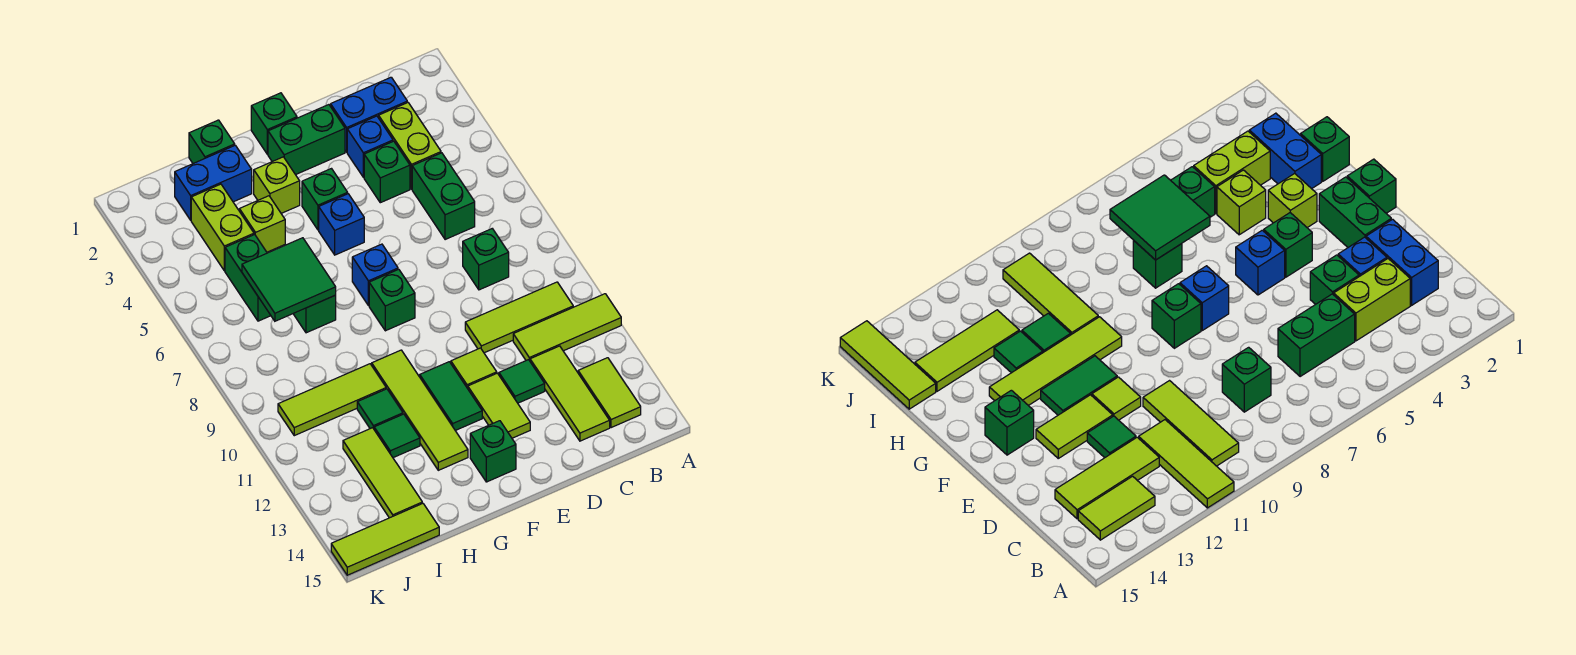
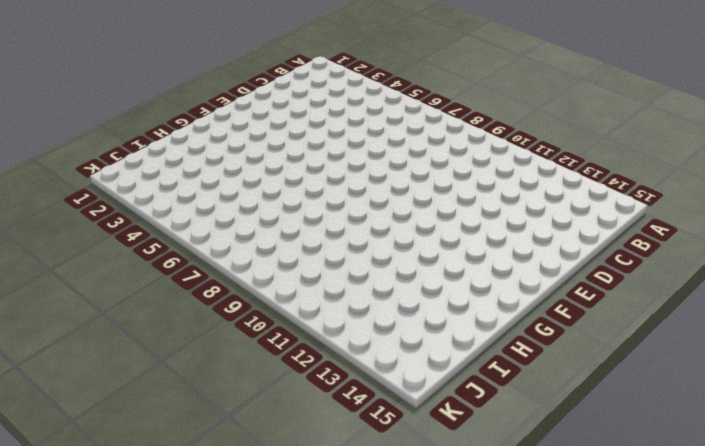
none -> lime tile A11:C11 level 1
none -> lime tile B10:D10 level 1
none -> lime tile B13:B14 level 1
none -> blue brick C2:D2 level 1

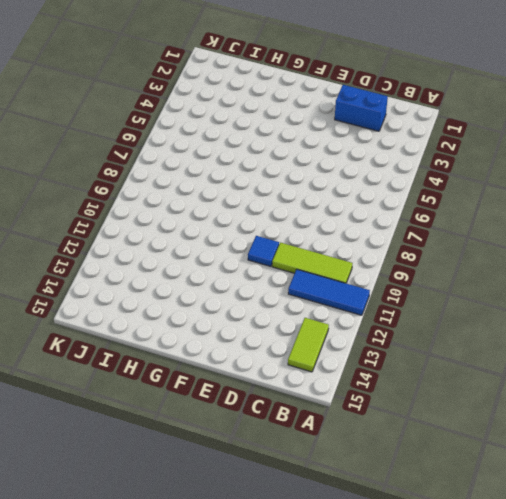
blue tile A11:C11 level 1 -> lime tile A11:C11 level 1
blue tile E10 level 1 -> none
none -> lime brick C3:C4 level 1
none -> green brick C5:C6 level 1
none -> green brick C8 level 1
none -> lime tile C12:C14 level 1

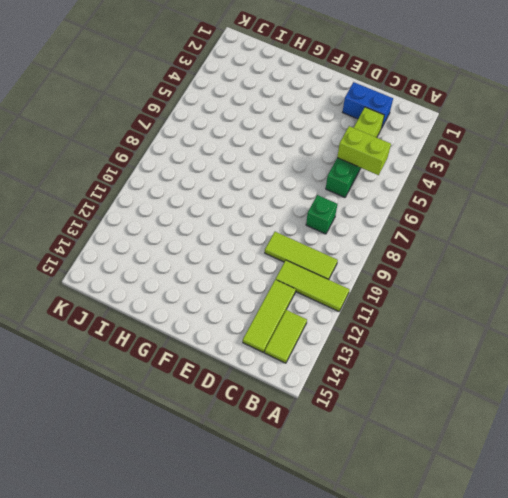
lime brick B5:C5 level 2 -> lime brick I3:I4 level 1
none -> blue brick D3 level 1
none -> green brick D4 level 1
none -> green tile D12 level 1
none -> green brick E2:F2 level 1

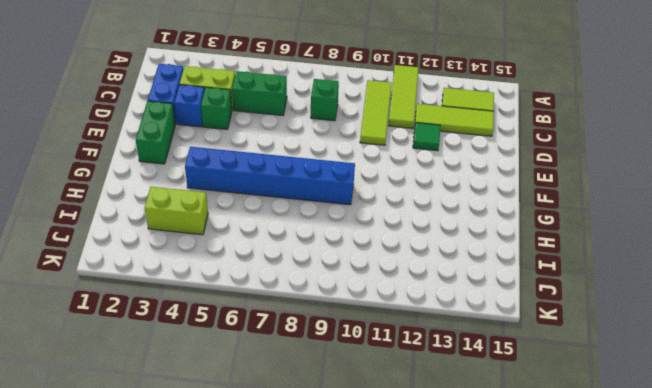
blue brick G4:G9 level 1 -> none
none -> lime tile E11 level 1
none -> lime tile E12:E13 level 1
none -> green brick F1 level 1
none -> green brick F4 level 1

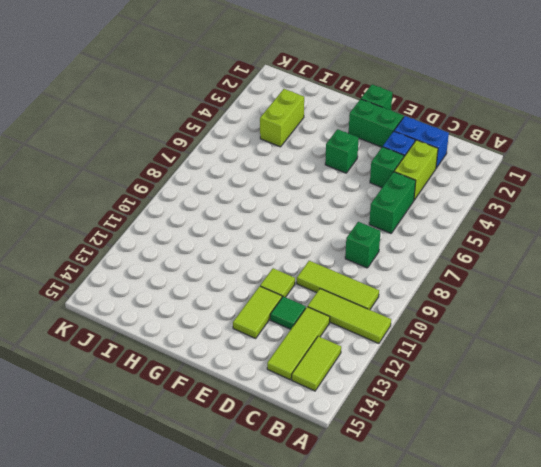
none -> blue brick F5 level 1
none -> blue brick F7 level 1
none -> green brick F8 level 1
none -> green tile F11:F12 level 1

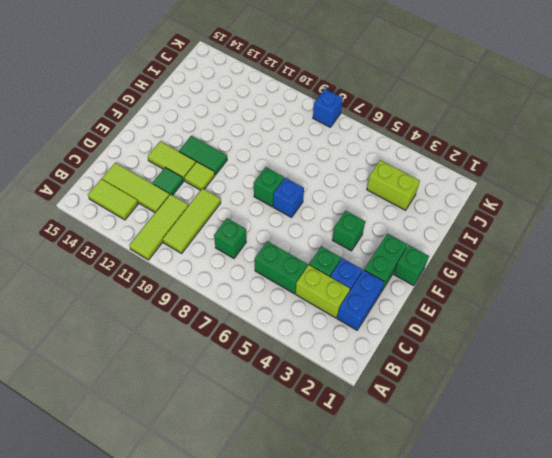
blue brick K8 level 1 -> blue brick F5 level 1
none -> green brick F14 level 1
none -> lime brick G3 level 1
none -> lime tile G10:G13 level 1
none -> green brick H1 level 1

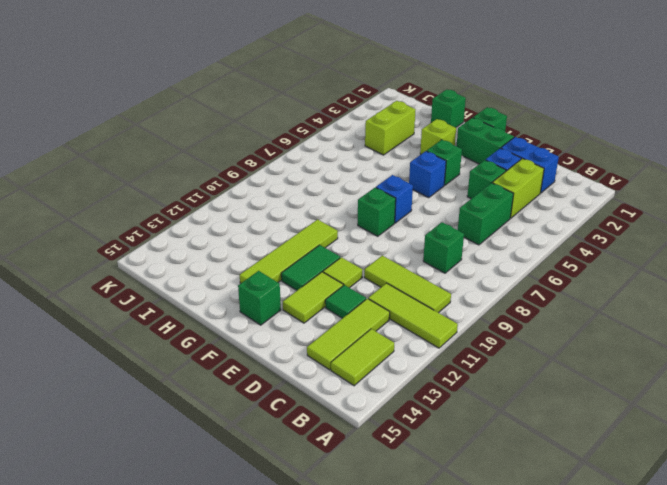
none -> blue brick H2:I2 level 1
none -> lime brick H4 level 1
none -> green brick H7 level 1
none -> lime tile H10:J10 level 1

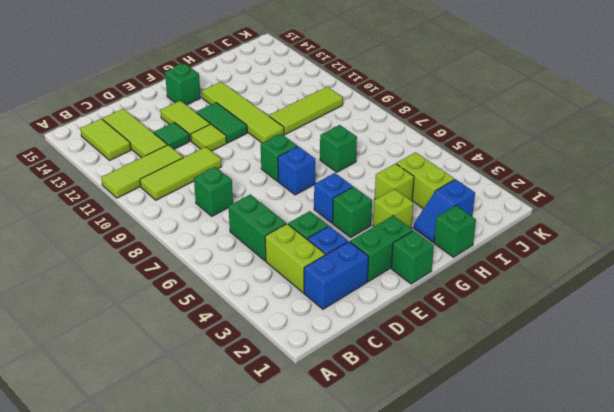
blue slope H2:I2 level 1 top I -> blue brick H2:I2 level 1
none -> green tile H11 level 1
none -> green tile H12 level 1
none -> green brick I5:I6 level 1
none -> lime tile I12:I14 level 1

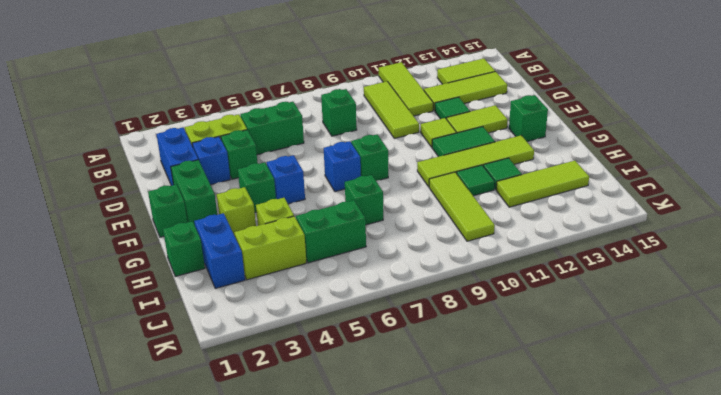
none -> lime tile I15:K15 level 1
none -> green tile H6:I7 level 2

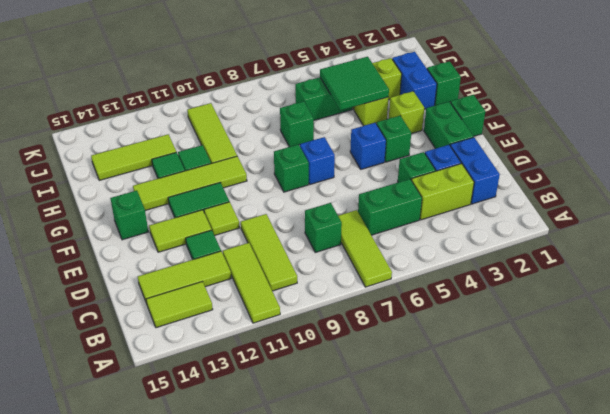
lime tile A7:C7 level 1 -> lime tile I15:K15 level 1
green tile H4:I5 level 2 -> green tile H6:I7 level 2

